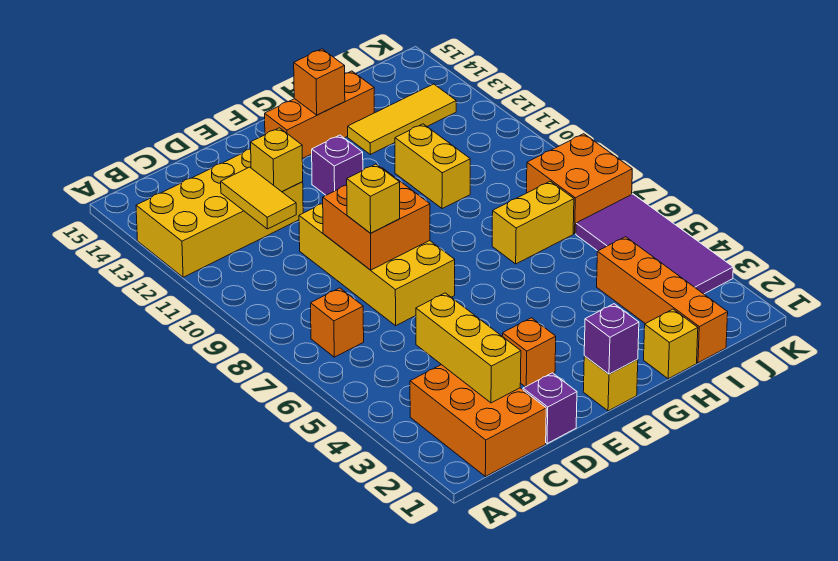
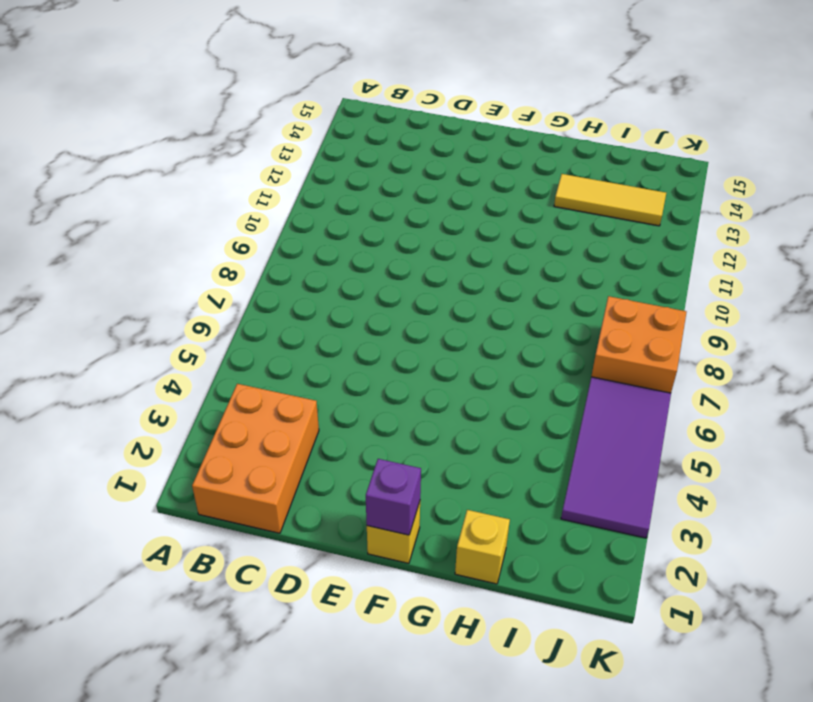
none -> yellow brick A12:D13 level 1
none -> orange brick B7 level 1
none -> purple brick D1 level 1

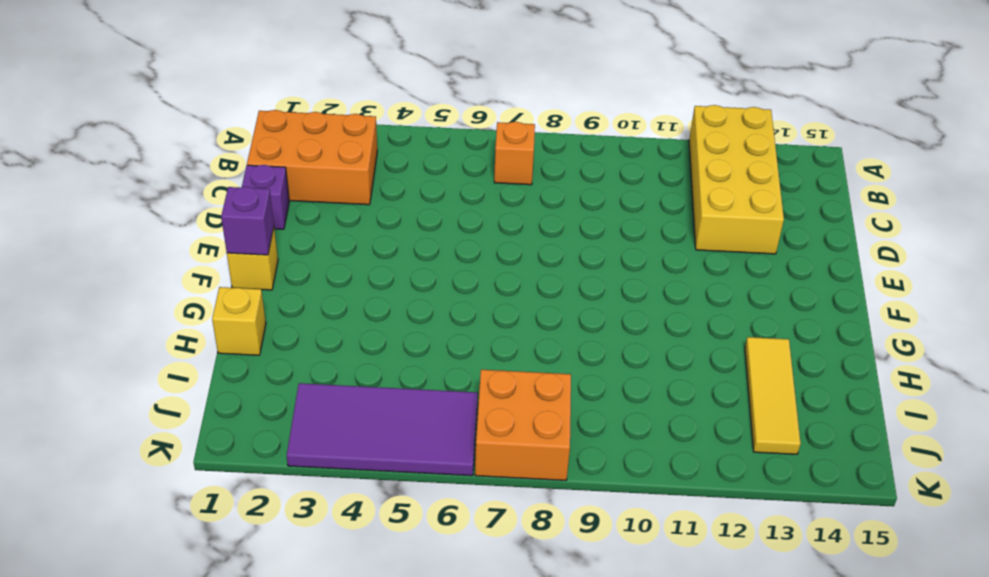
none -> yellow brick D7:E10 level 1
none -> orange brick E3 level 1
none -> purple brick F12 level 1

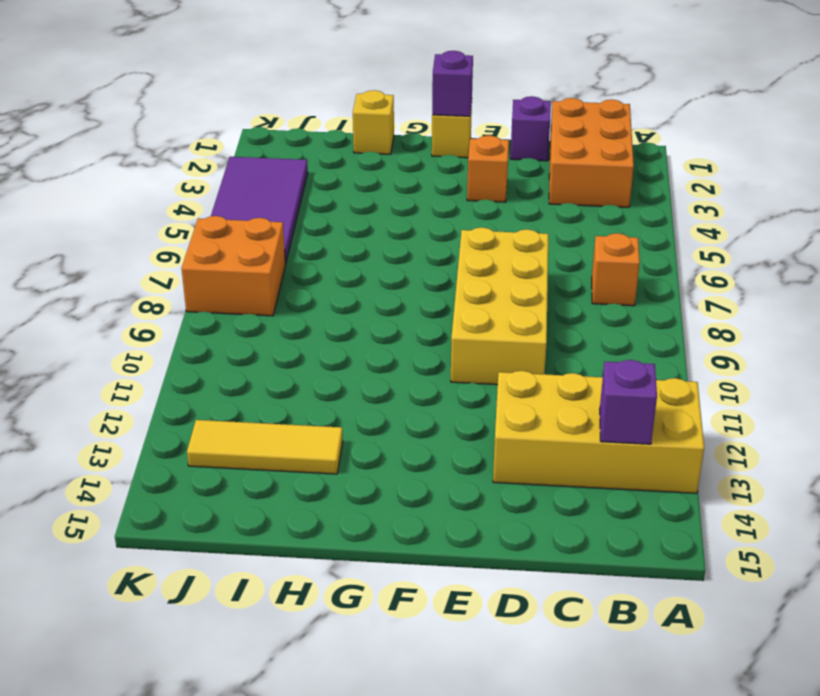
purple brick B13 level 2 -> purple brick F12 level 1
none -> orange brick F14:H14 level 1
none -> yellow brick H7:I7 level 1
none -> yellow brick H10:H11 level 1

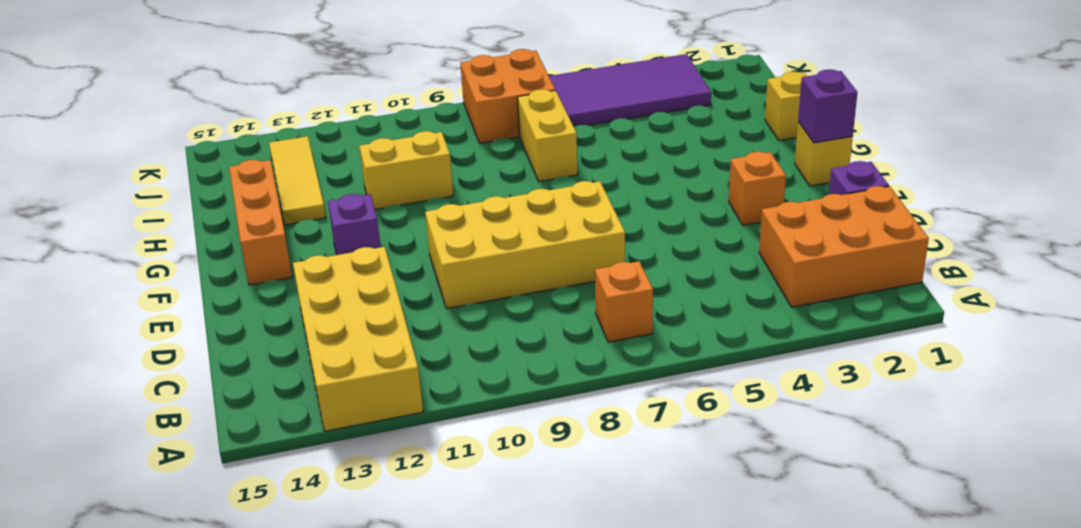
none -> orange brick I1:I4 level 1
none -> yellow brick C2:C4 level 2
none -> yellow tile C11:C12 level 2

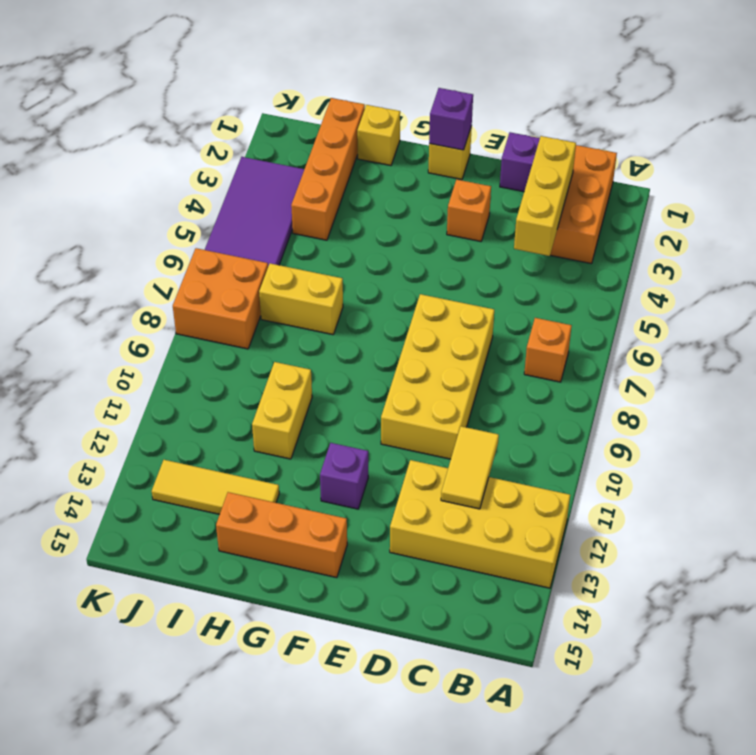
none -> orange brick D8:E9 level 2
none -> yellow brick D12 level 2
none -> orange brick G14 level 2

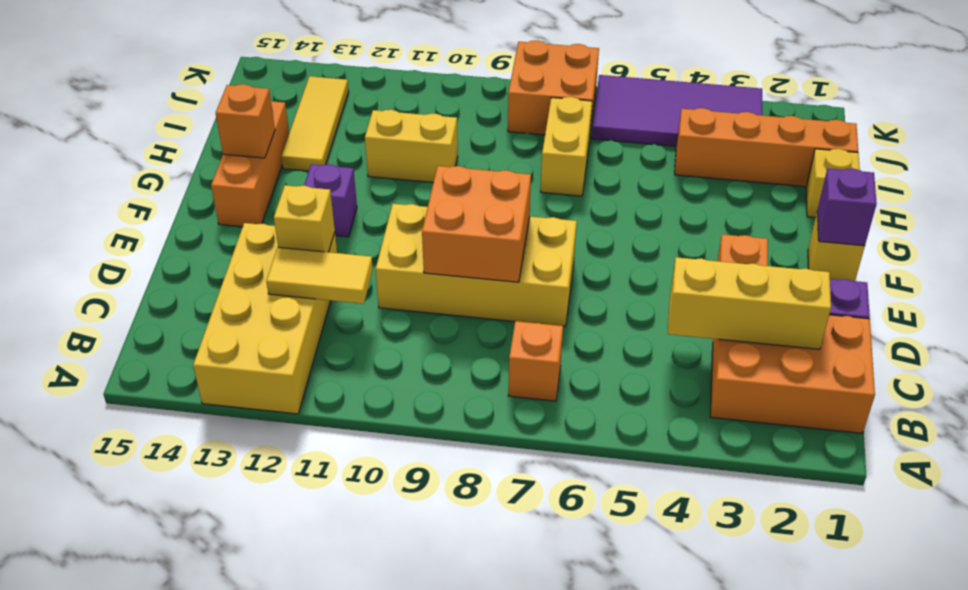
none -> yellow brick D8 level 3

